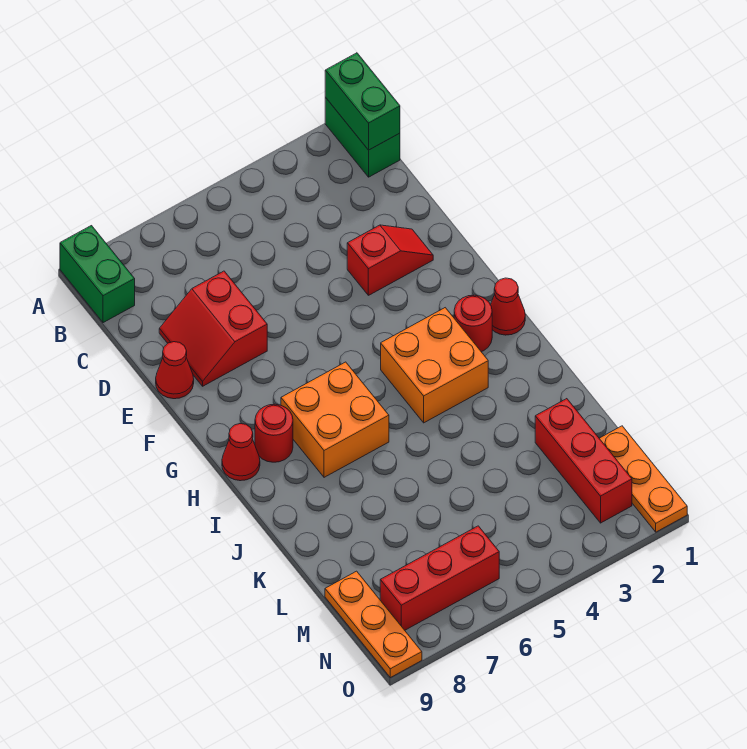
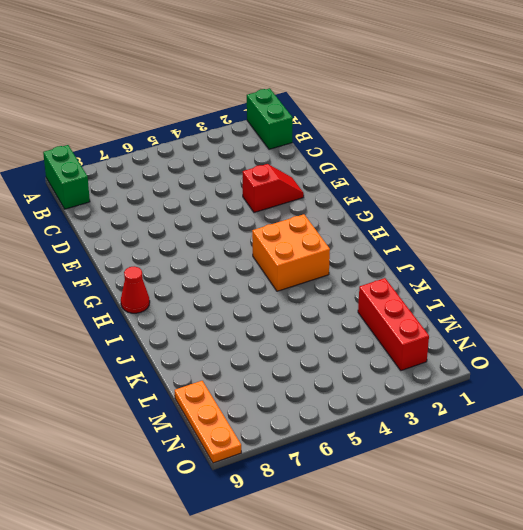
none -> red slope D7:E8 level 1 top 7
none -> red cone E9 level 1
none -> red cone H1 level 1

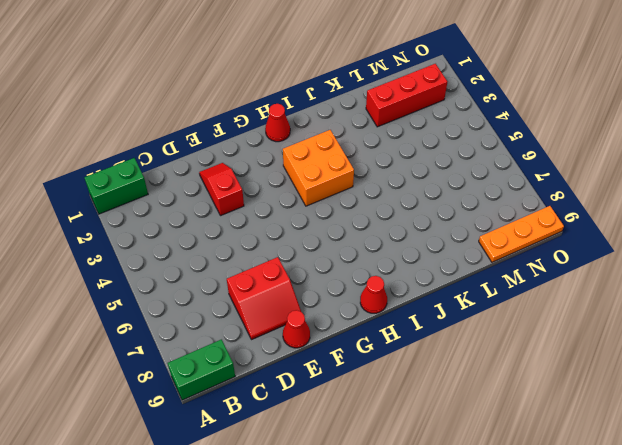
none -> red round brick H2 level 1
none -> orange brick H6:I7 level 1
none -> red round brick H8 level 1

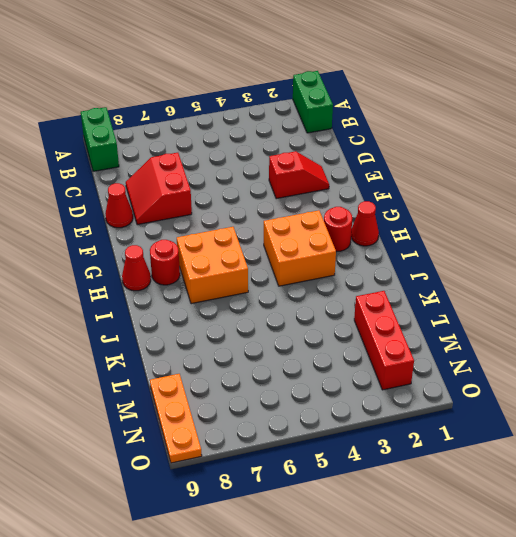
none -> orange plate M1:O1 level 1
none -> red brick N6:N8 level 1
none -> green brick A1:B1 level 2

